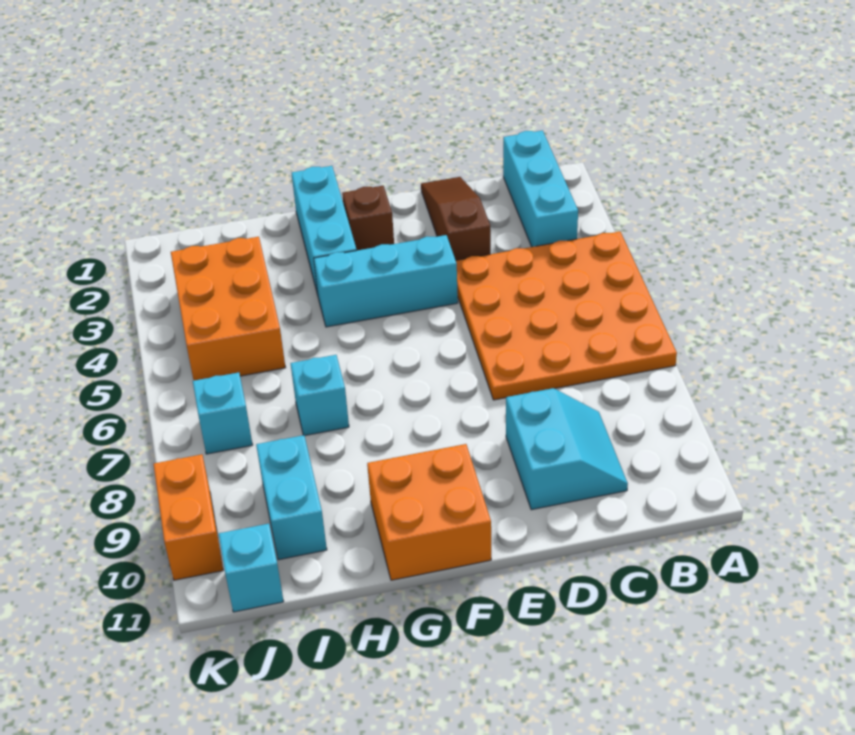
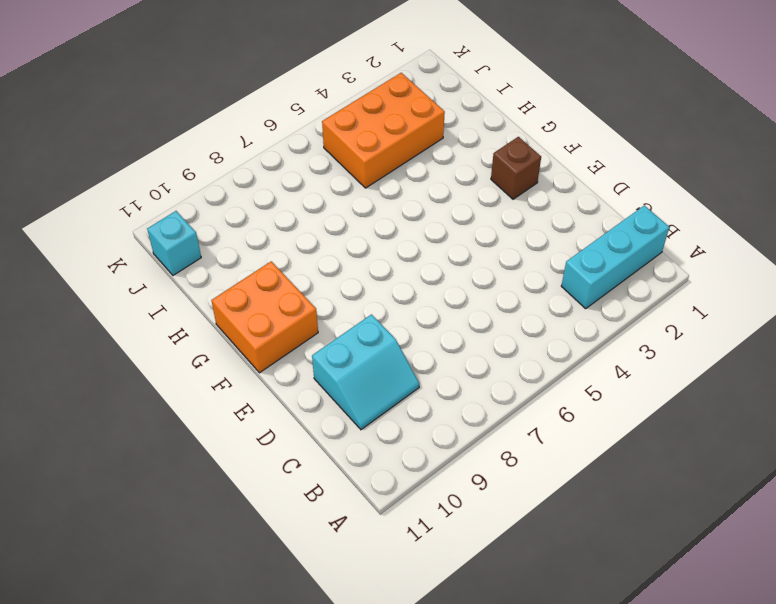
none -> orange plate A4:D7 level 1
none -> brown slope D1:D3 level 1 top 3
none -> cyan brick E4:G4 level 1

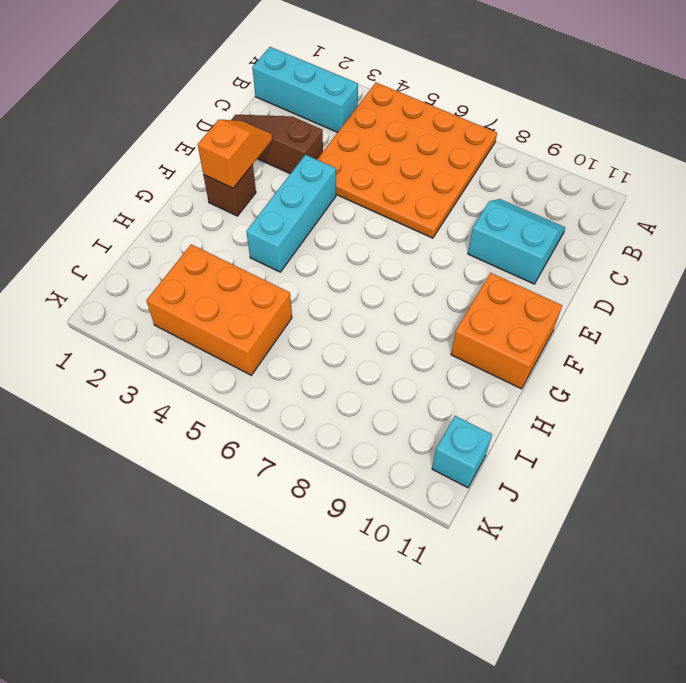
orange slope E2:F2 level 2 top F -> none
none -> cyan brick G1:G3 level 1
none -> cyan brick H7 level 1
none -> cyan brick I9:I10 level 1

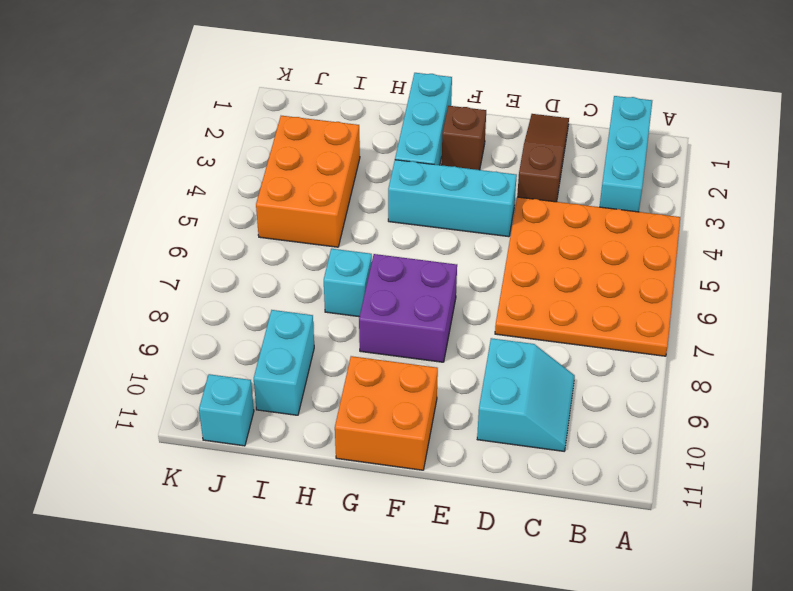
purple brick F7:G8 level 1 -> none
none -> cyan brick J7 level 1
none -> orange brick K9:K10 level 1

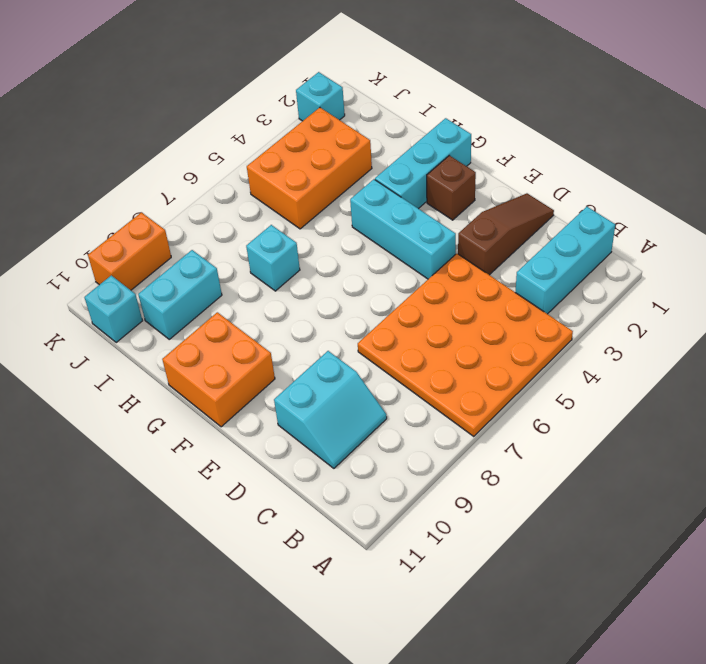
cyan brick K2 level 1 -> cyan brick J7 level 1

